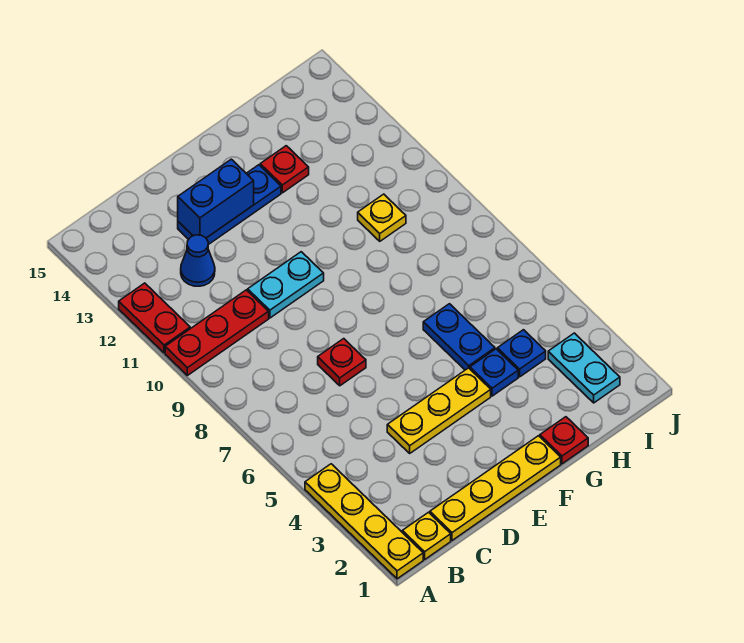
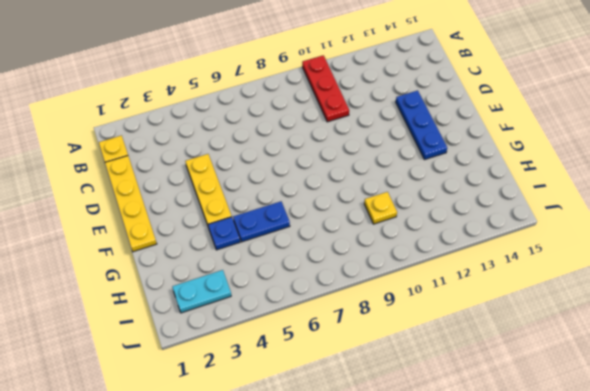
none -> yellow plate A1:A4 level 1
none -> red plate A11:A12 level 1
none -> blue cone C12 level 1

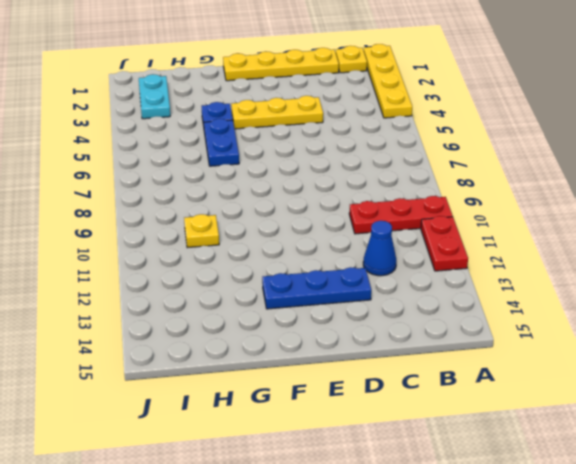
none -> red plate D7 level 1
none -> cyan plate D10:E10 level 1
none -> red plate G1 level 1

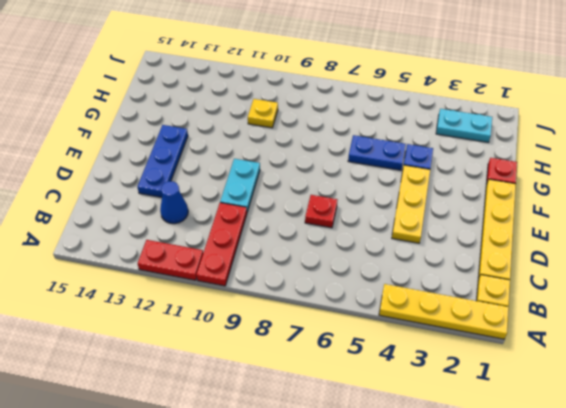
none -> red plate G13 level 1
none -> blue plate H4 level 1
none -> blue brick D13:E13 level 2

